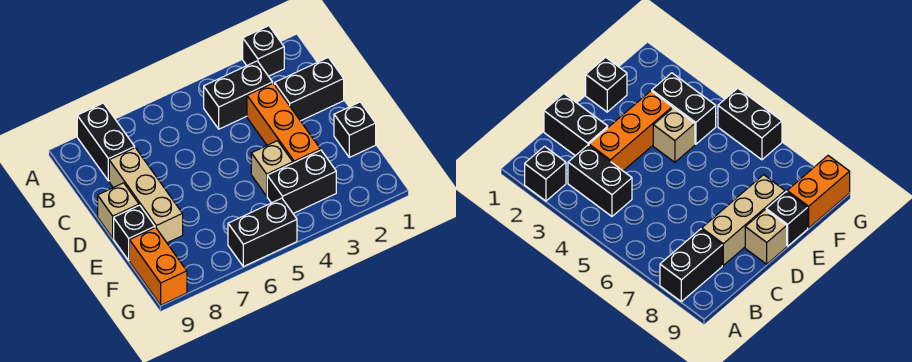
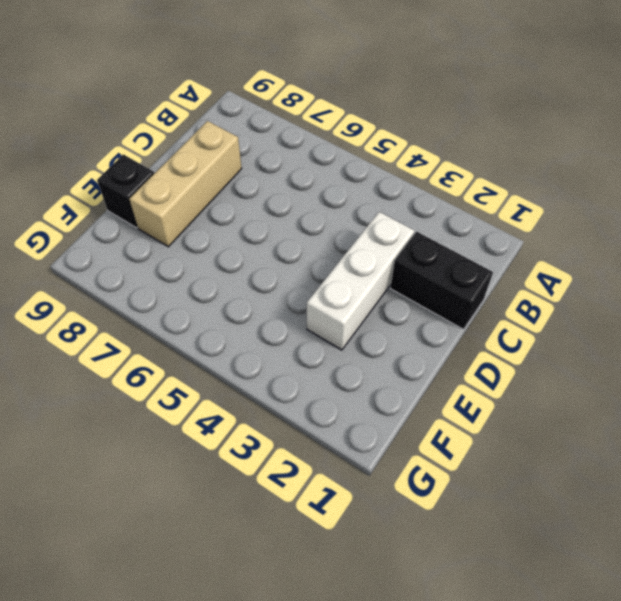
white brick C3:E3 level 1 -> orange brick C3:E3 level 1
none -> black brick A2 level 1
none -> black brick A8:B8 level 1
none -> black brick B3:B4 level 1

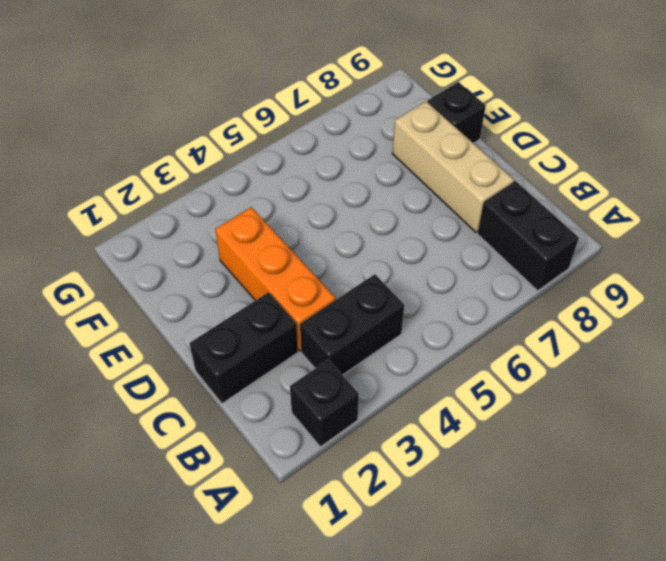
none -> tan brick D9 level 1
none -> black brick E1 level 1
none -> tan brick E4 level 1

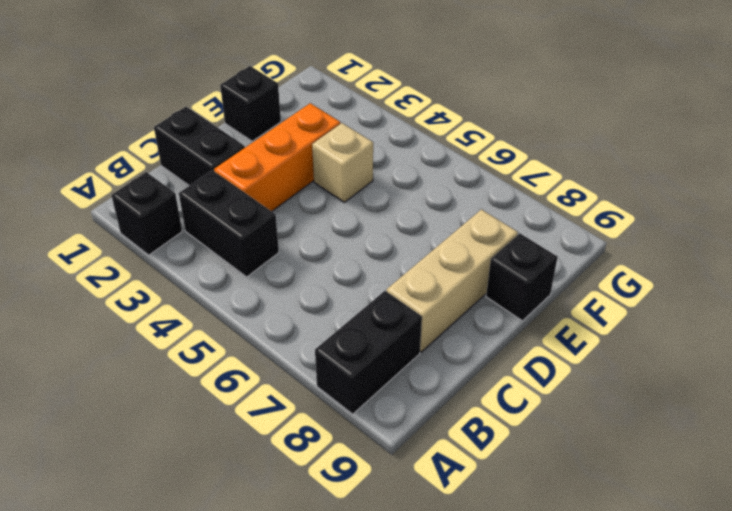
none -> tan brick D9 level 1
none -> black brick F3:F4 level 1
none -> orange brick F9:G9 level 1

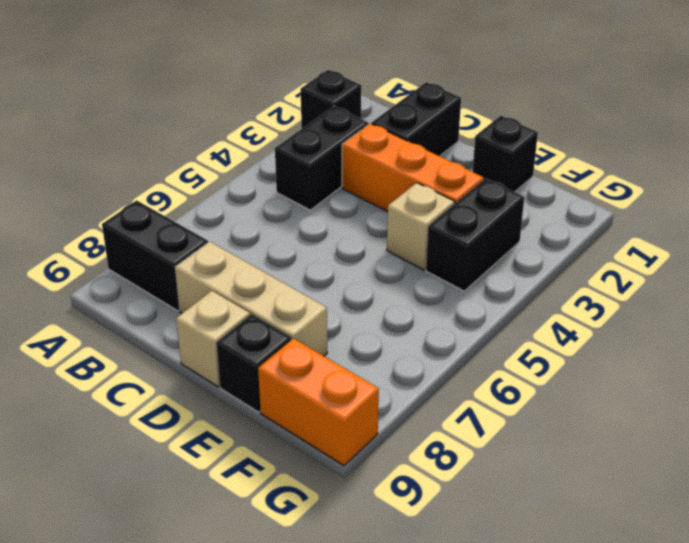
none -> black brick G5:G6 level 1

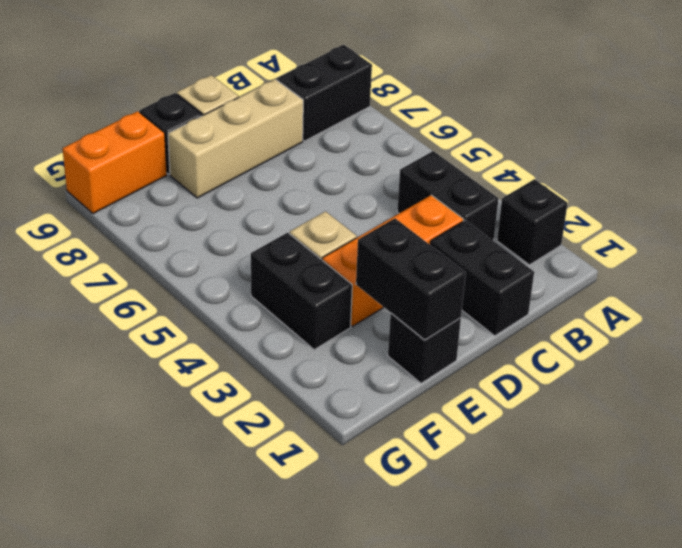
black brick E1:E2 level 2 -> black brick G5:G6 level 1

